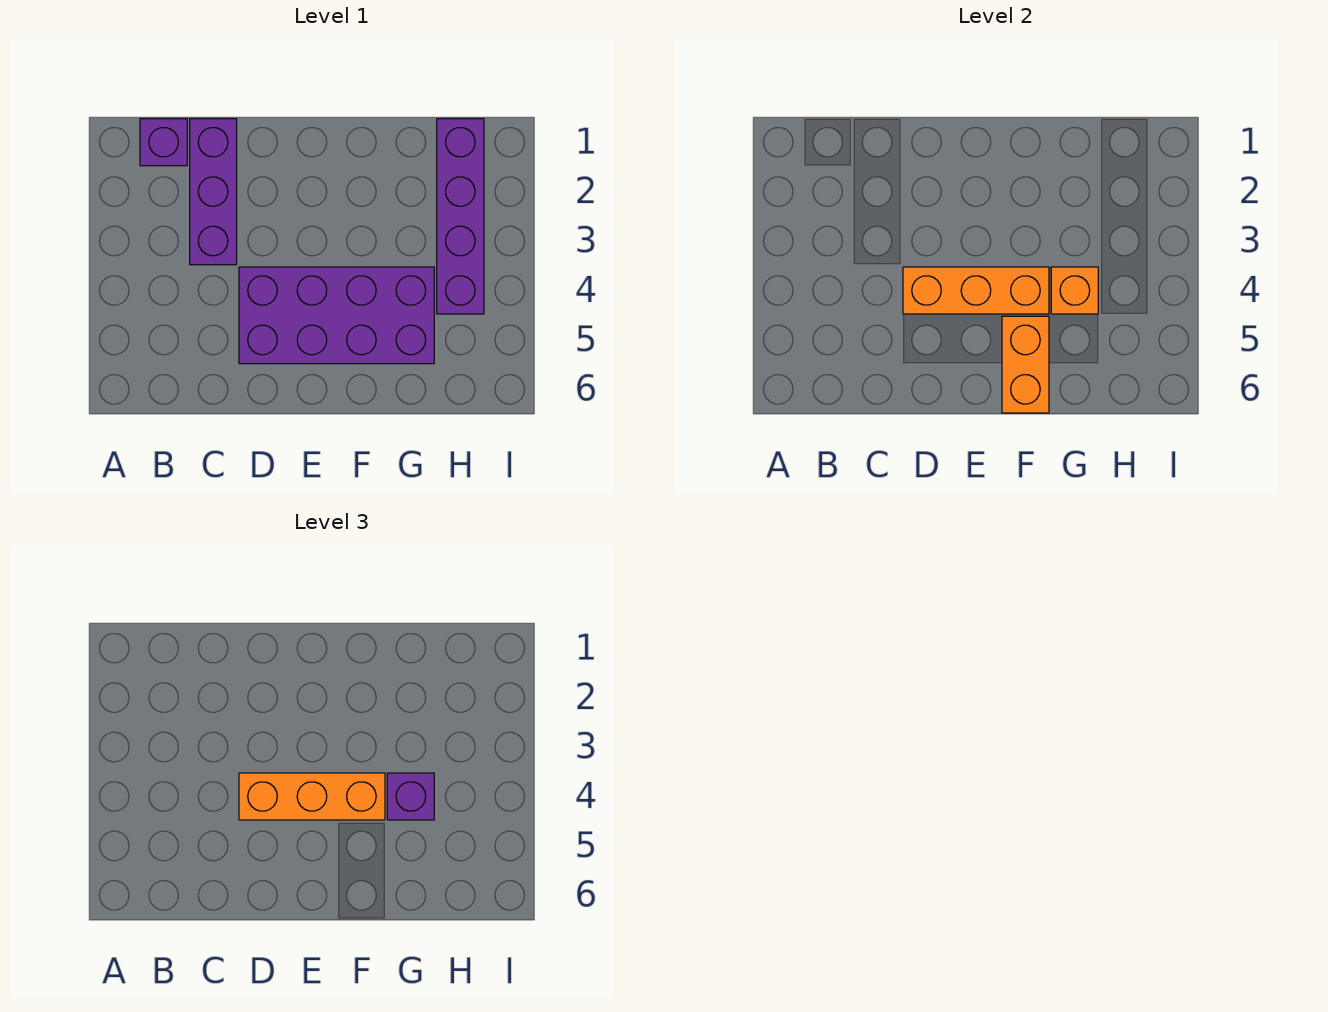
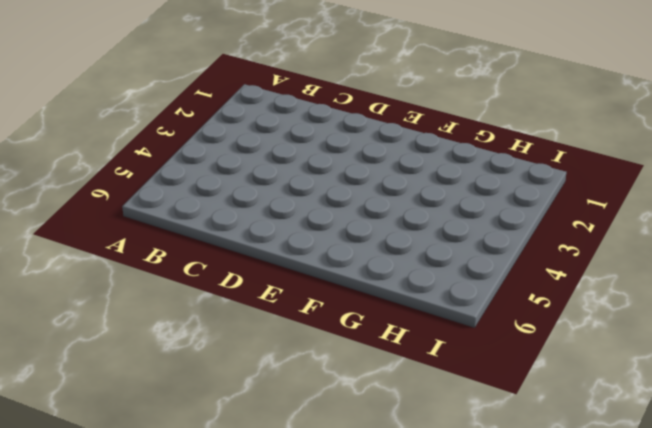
none -> purple brick B1 level 1
none -> purple brick C1:C3 level 1

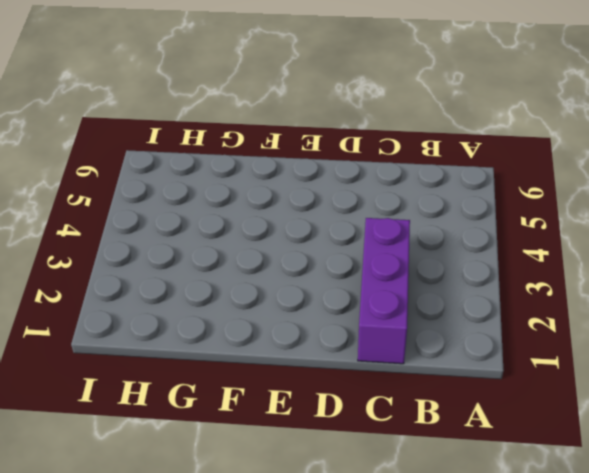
none -> purple brick B1 level 1
none -> purple brick D4:G5 level 1

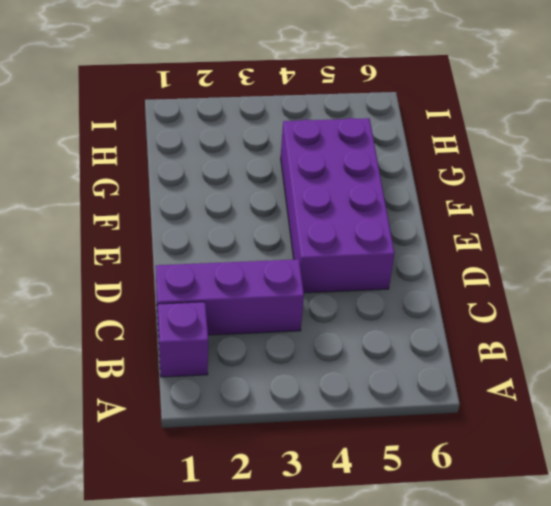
none -> purple brick H1:H4 level 1
none -> orange brick D4:F4 level 2

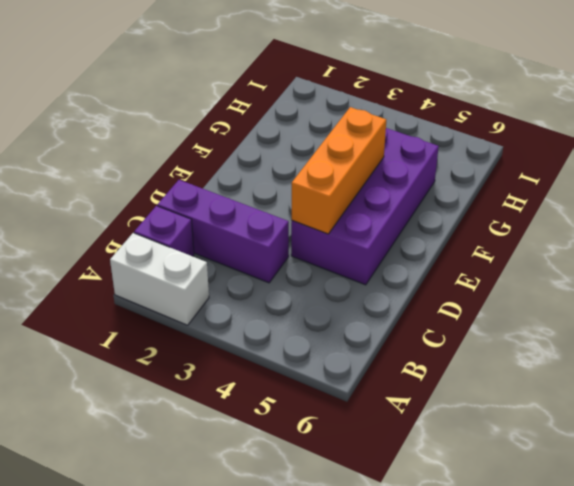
white brick A1:A2 level 1 -> none
none -> purple brick H1:H4 level 1
none -> orange brick F5:F6 level 2

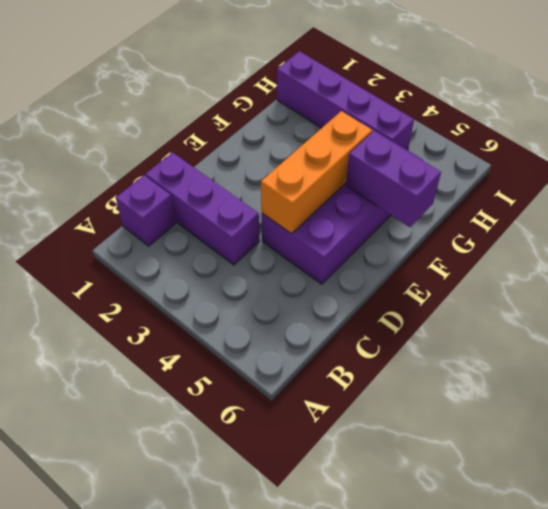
purple brick F5:F6 level 2 -> orange brick F5:F6 level 2
none -> orange brick G4 level 2
none -> orange brick D4:F4 level 3

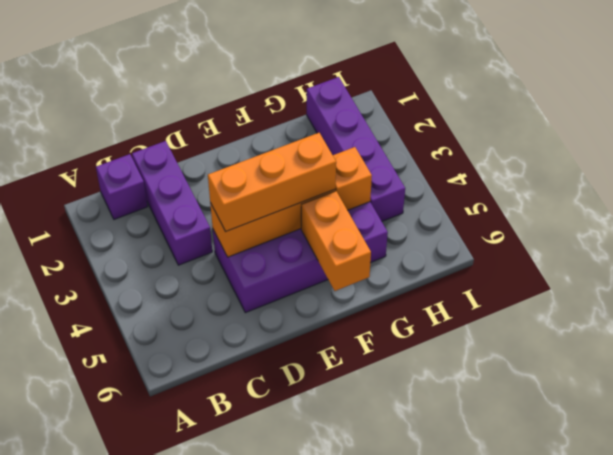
none -> purple brick G4 level 3

